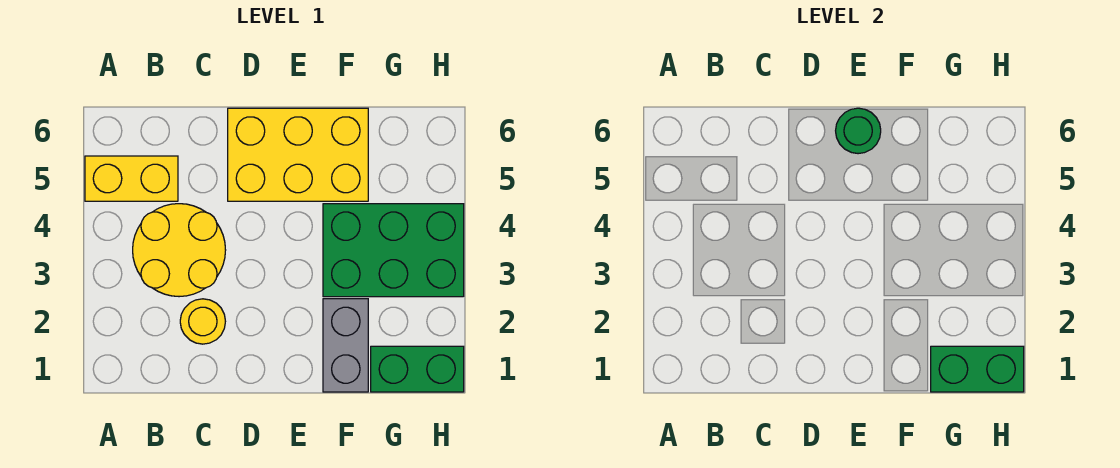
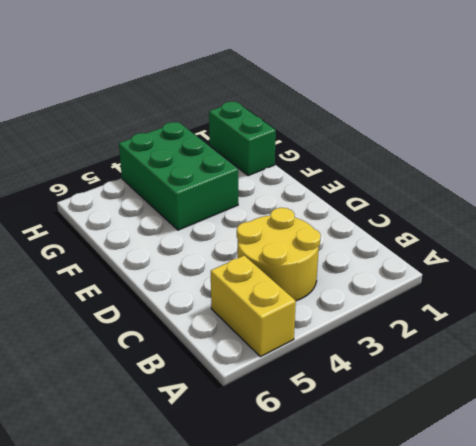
none -> yellow round brick C2 level 1
none -> yellow brick D5:F6 level 1

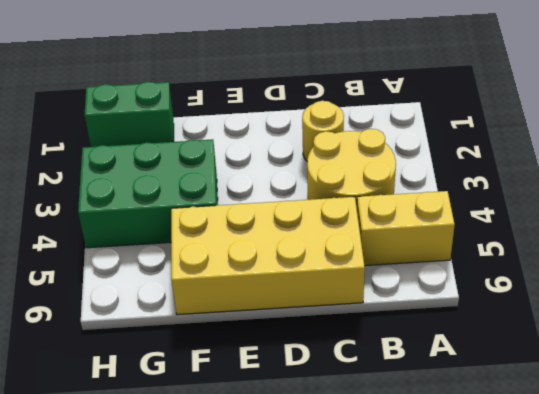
yellow brick C5:F6 level 1 -> yellow brick D5:F6 level 1
none -> grey brick F1:F2 level 1
none -> green round brick E6 level 2

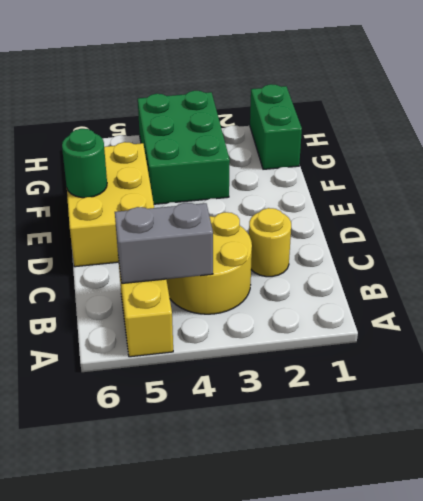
grey brick B4:B5 level 2 -> grey brick F1:F2 level 1
none -> green brick G1:H1 level 2

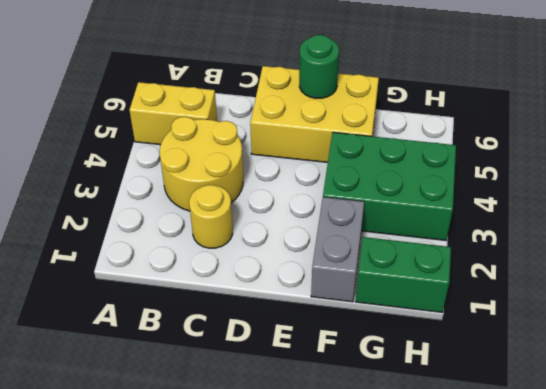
none -> green brick G1:H1 level 2

